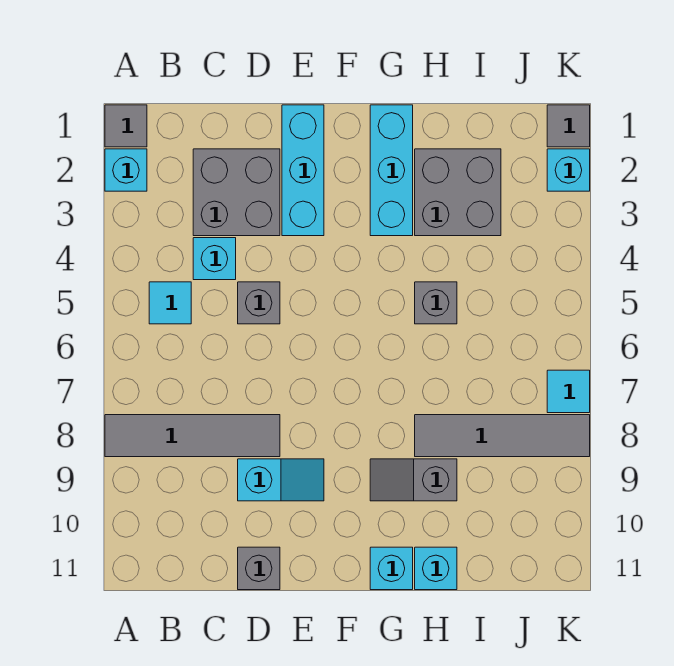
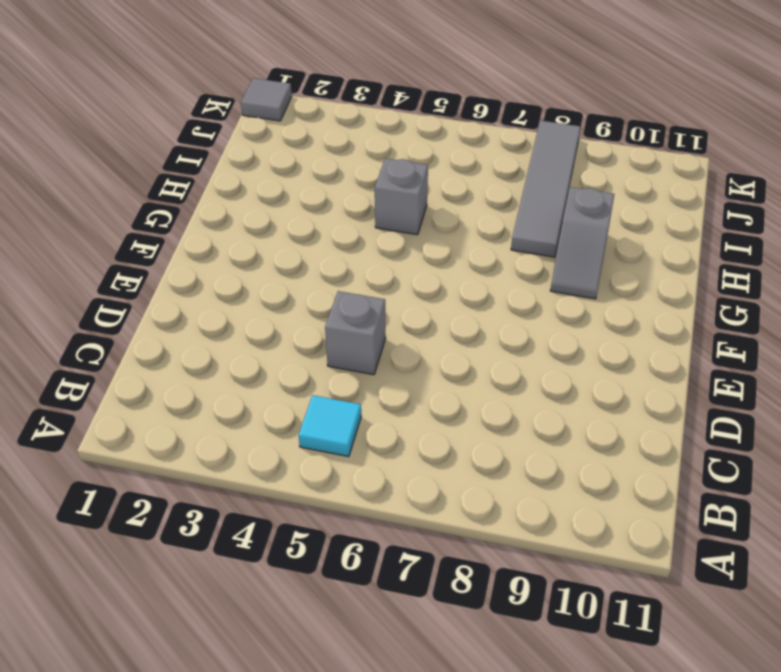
none -> grey tile A1 level 1
none -> cyan brick A2 level 1
none -> grey tile A8:D8 level 1

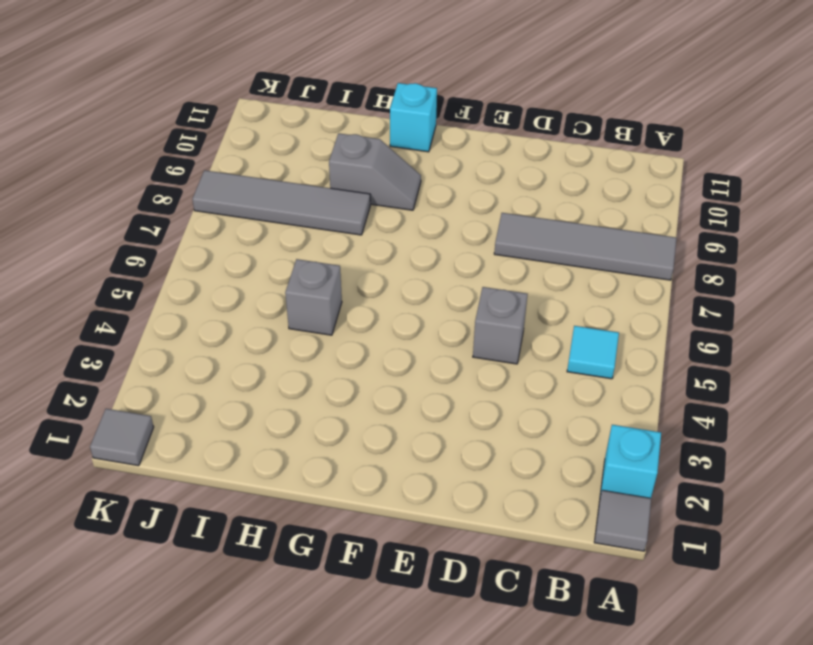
none -> grey brick C2:D3 level 1
none -> cyan brick C4 level 1
none -> cyan slope D9:E9 level 1 top D

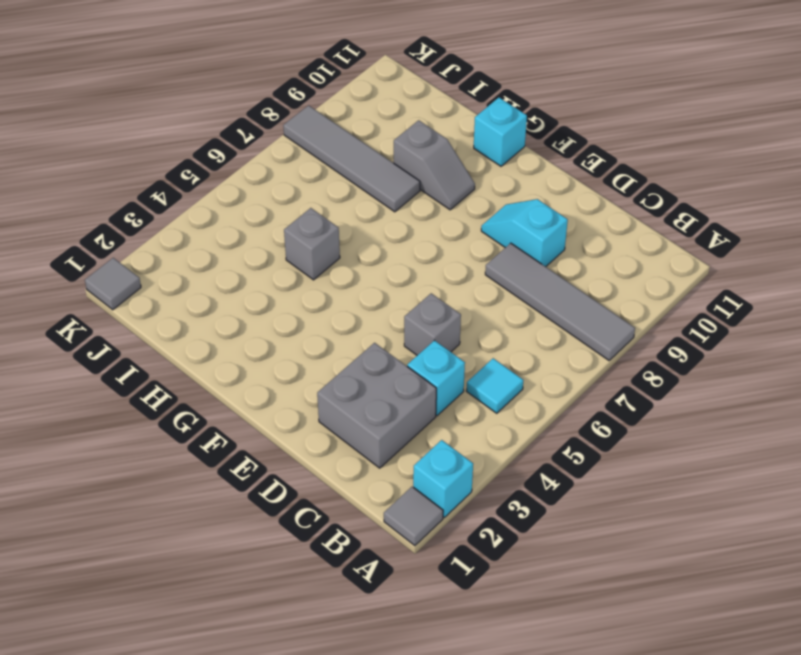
none -> grey brick D11 level 1
none -> cyan brick E1:E3 level 1
none -> cyan brick G1:G3 level 1

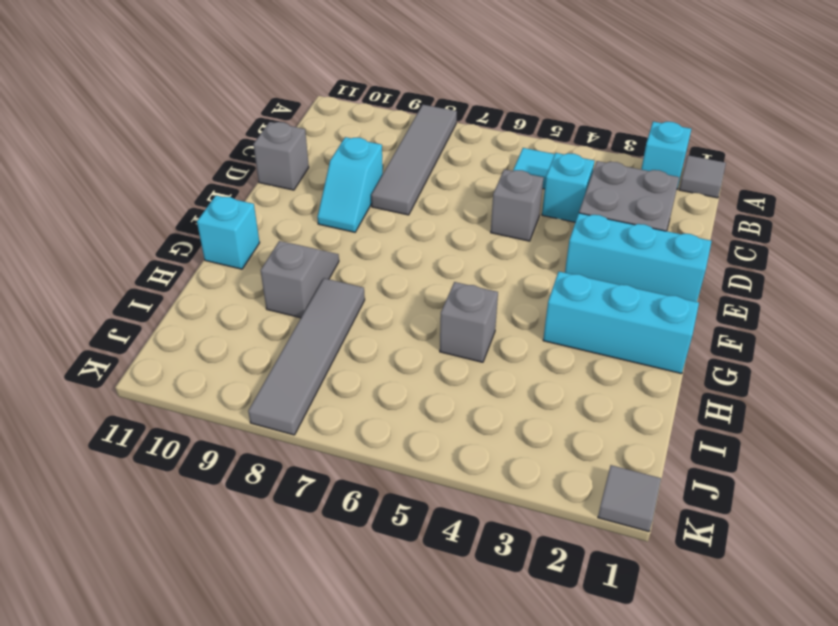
none -> grey brick H2:I3 level 1
none -> cyan brick H11 level 1
none -> cyan brick K2 level 1

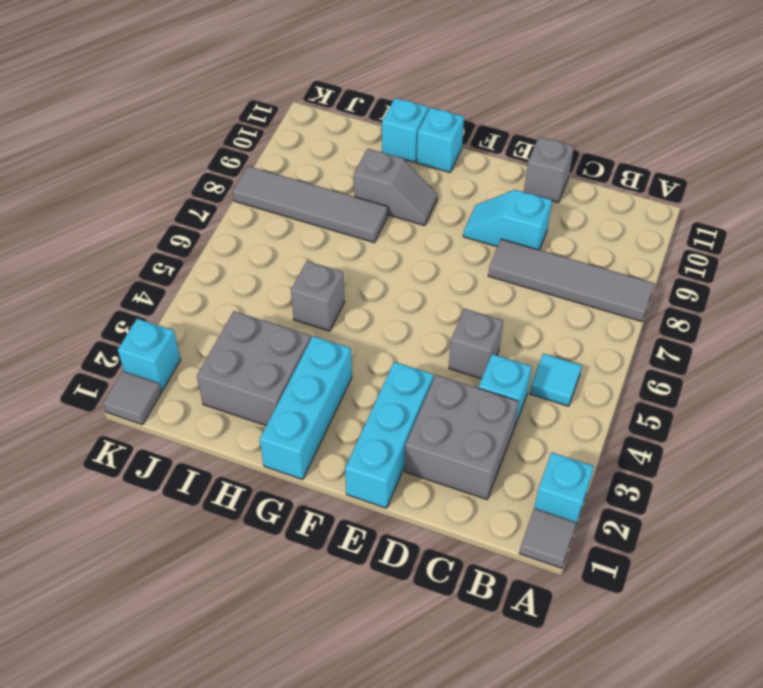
none -> cyan tile K7 level 1

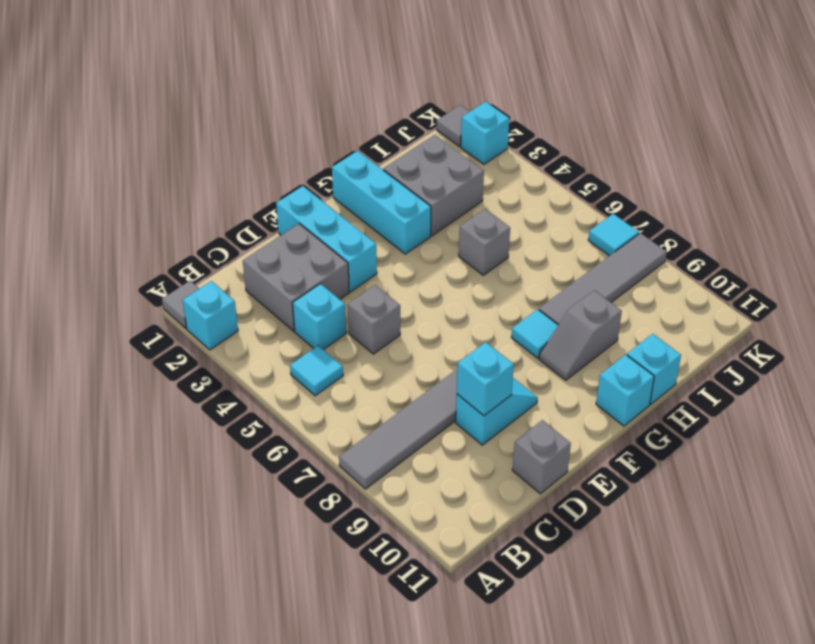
cyan brick D9 level 2 -> none
cyan tile G8 level 1 -> none

